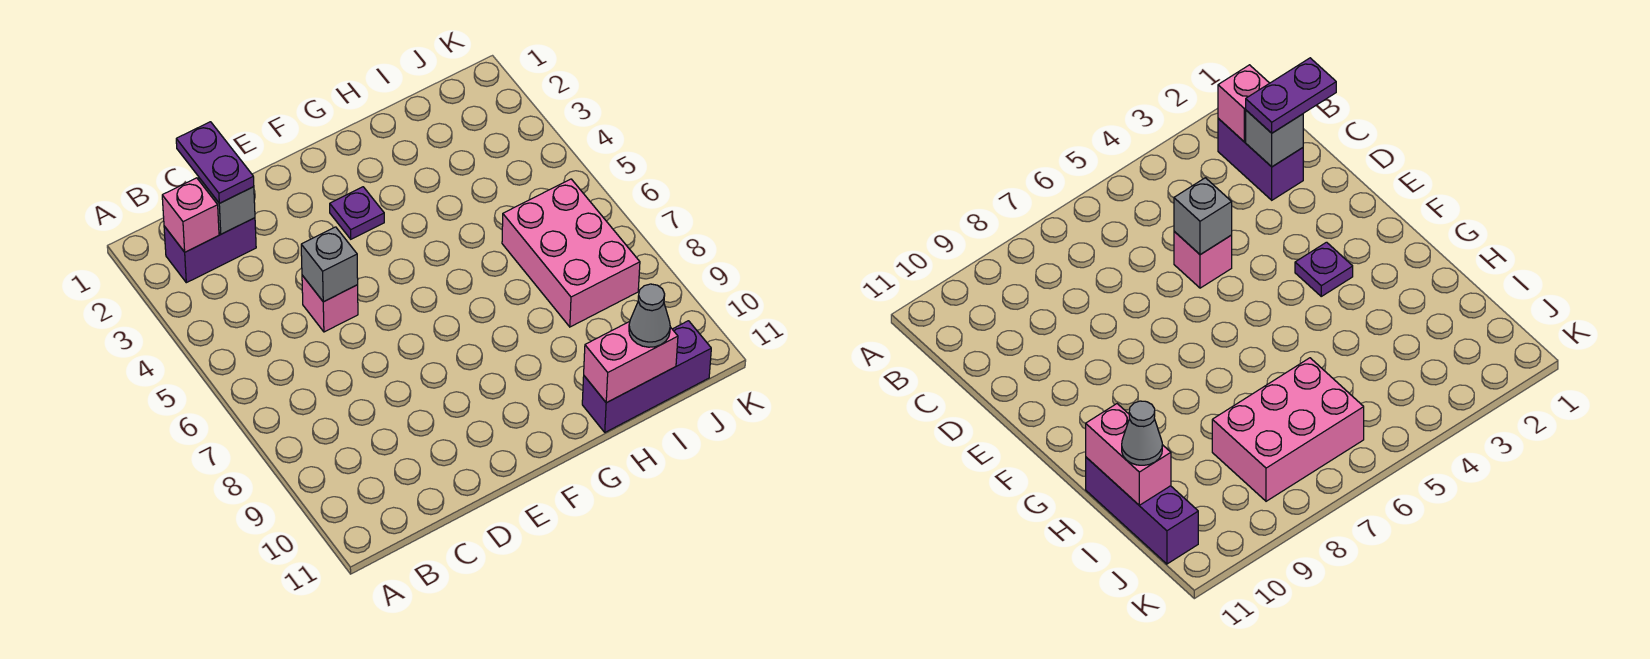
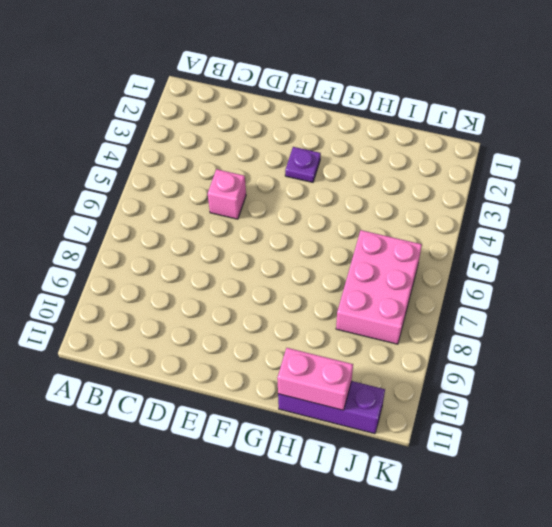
none -> purple brick B2:C2 level 1
none -> pink brick B2 level 2

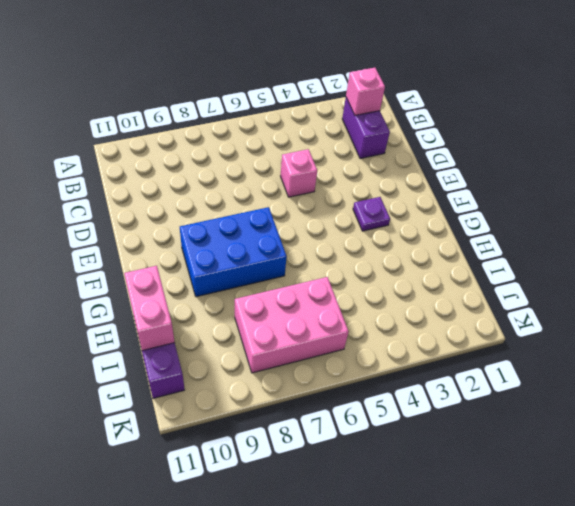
blue brick F7:G9 level 1 -> none
none -> grey brick C2 level 2
none -> grey brick D5 level 2

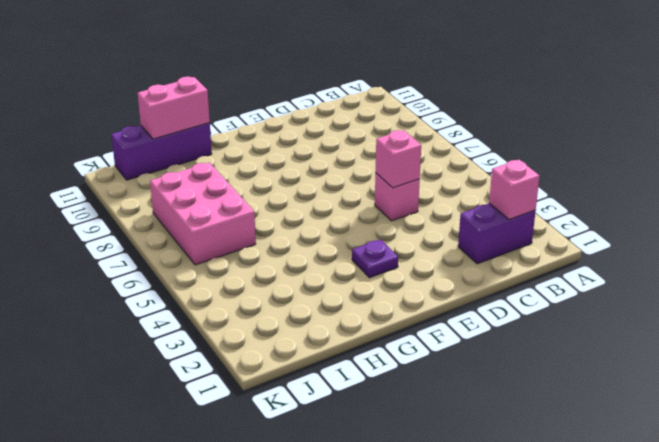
pink brick D5 level 2 -> grey brick D5 level 2
none -> grey brick C2 level 2
none -> purple plate C1:C2 level 3

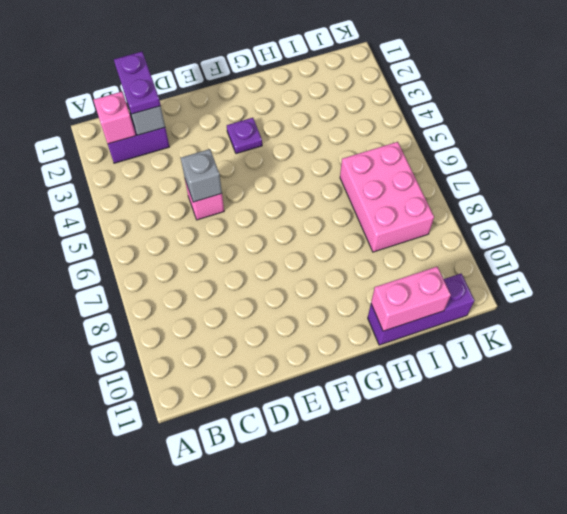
none -> grey cone I11 level 3

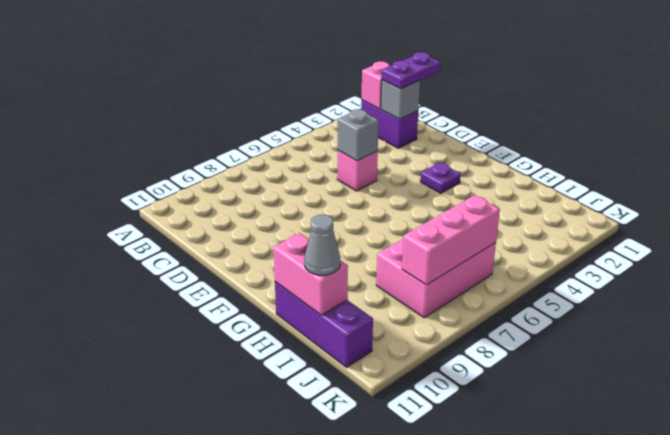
pink brick J6:J8 level 2 -> none

